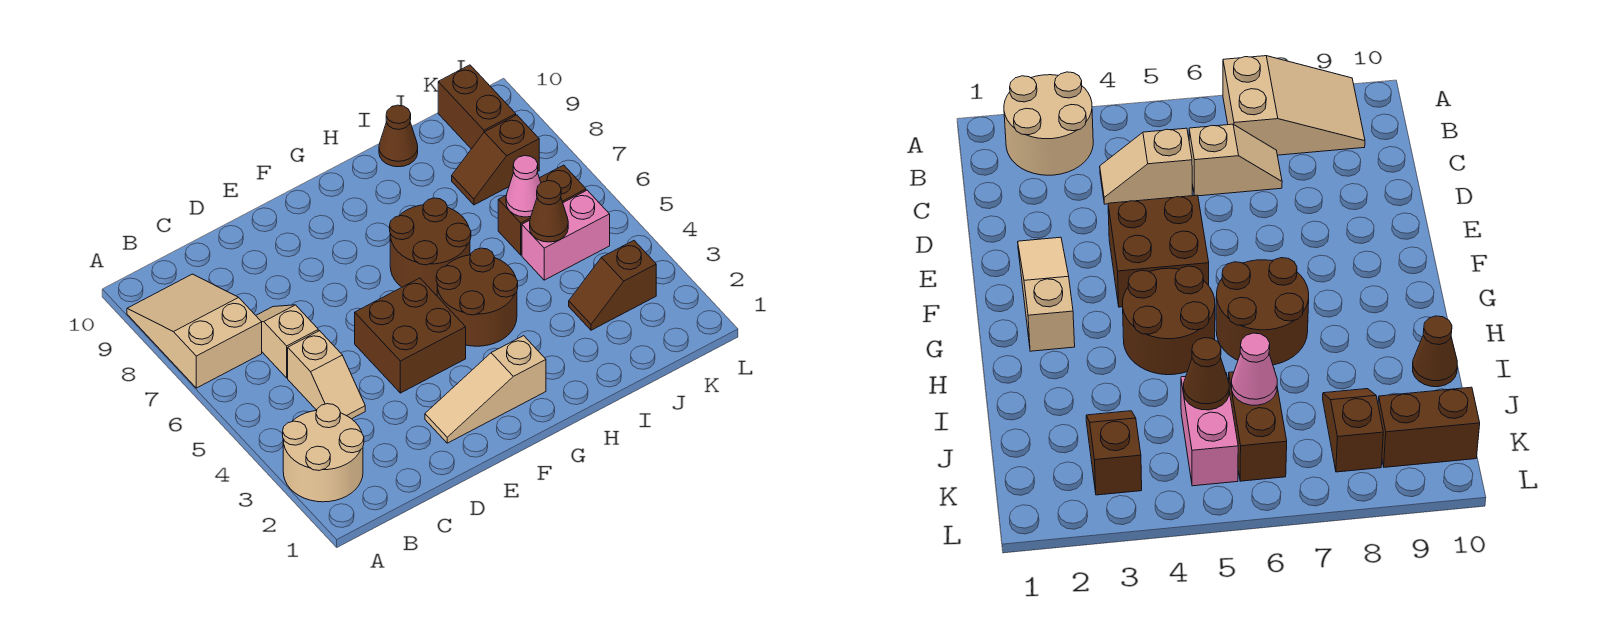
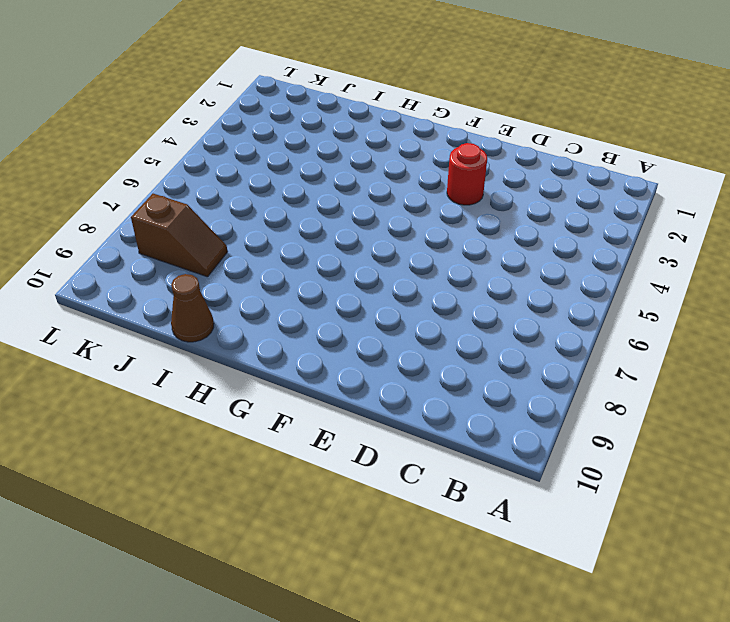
red round brick E3 level 1 -> none
none -> tan round brick A2:B3 level 1
none -> tan slope A7:B9 level 1 top 7
none -> tan slope C4:C5 level 1 top 5

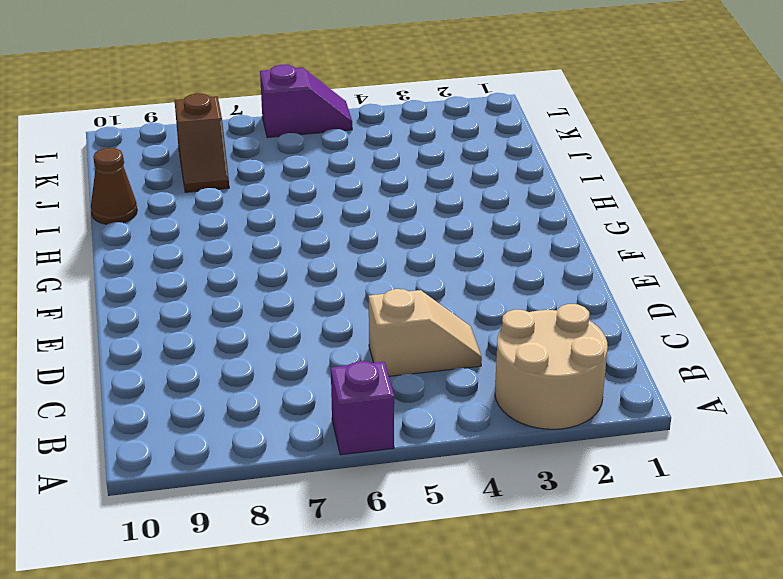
purple brick A6 level 1 -> none
purple slope L5:L6 level 1 top 6 -> none
none -> tan slope A7:B9 level 1 top 7
none -> tan slope C6:C7 level 1 top 6
none -> tan slope E2:G2 level 1 top G

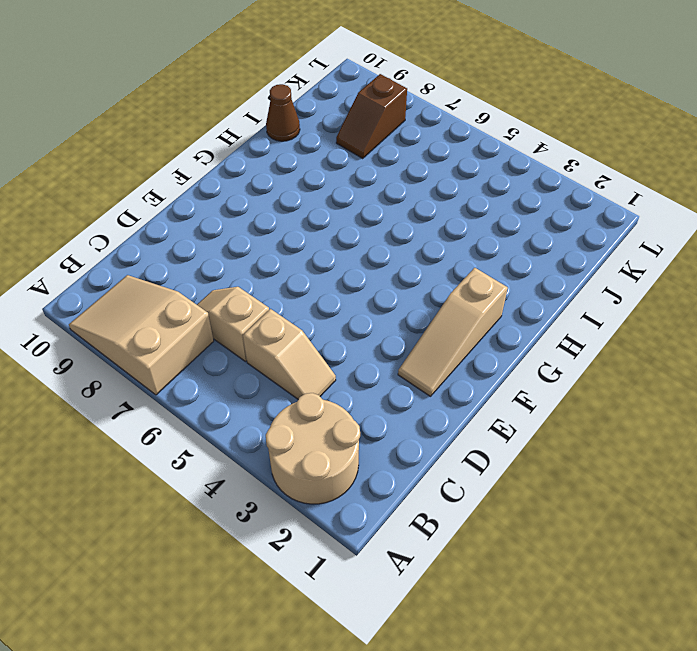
none -> brown brick E4:F5 level 1
none -> brown round brick G4:H5 level 1
none -> brown round brick G6:H7 level 1

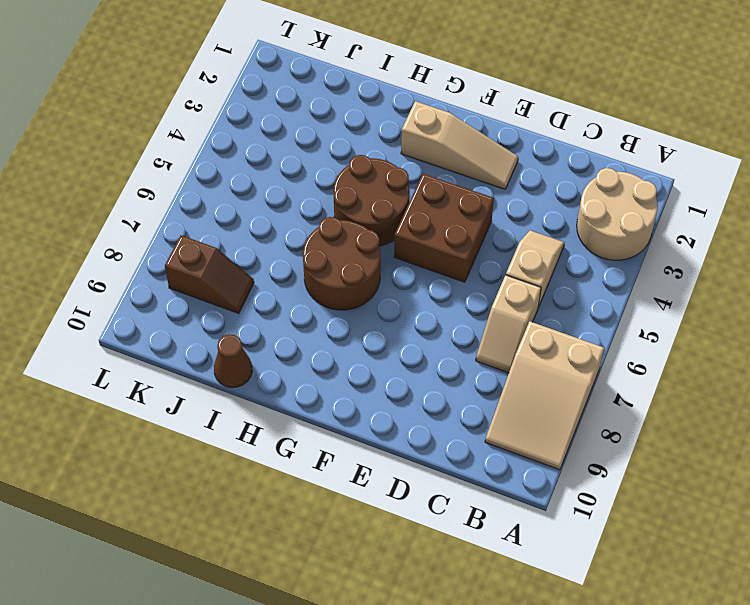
none -> brown slope J3:K3 level 1 top K
none -> pink brick J5:K5 level 1
none -> brown brick J6:K6 level 1

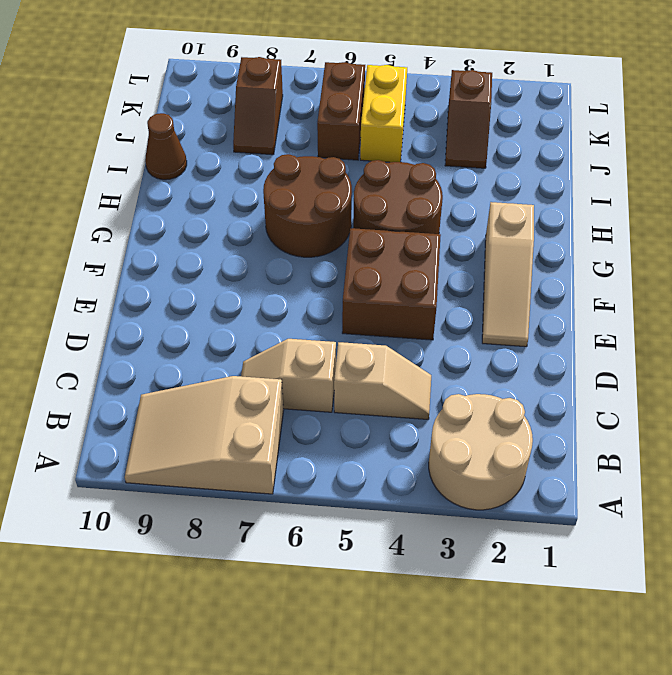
yellow brick J5:K5 level 1 -> pink brick J5:K5 level 1
none -> brown brick K9:K10 level 1
none -> brown cone J5 level 2
none -> pink cone J6 level 2

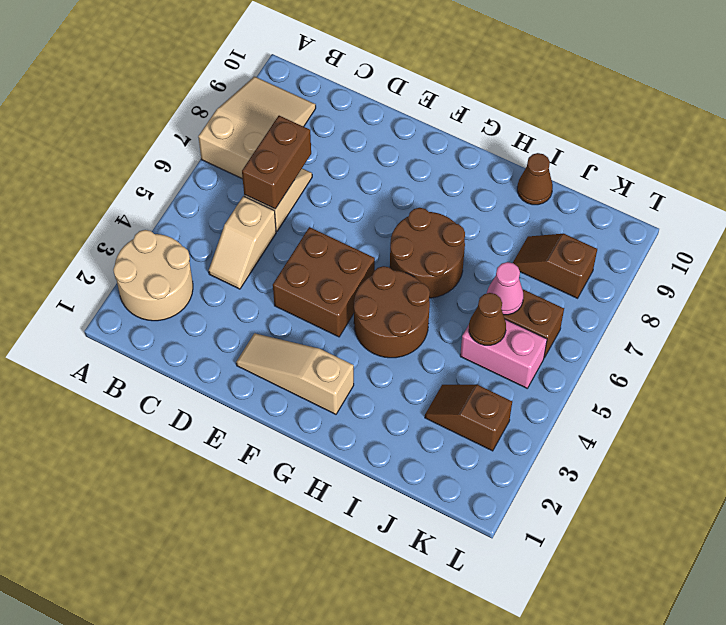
brown brick C6:C7 level 2 -> brown brick K9:K10 level 1

